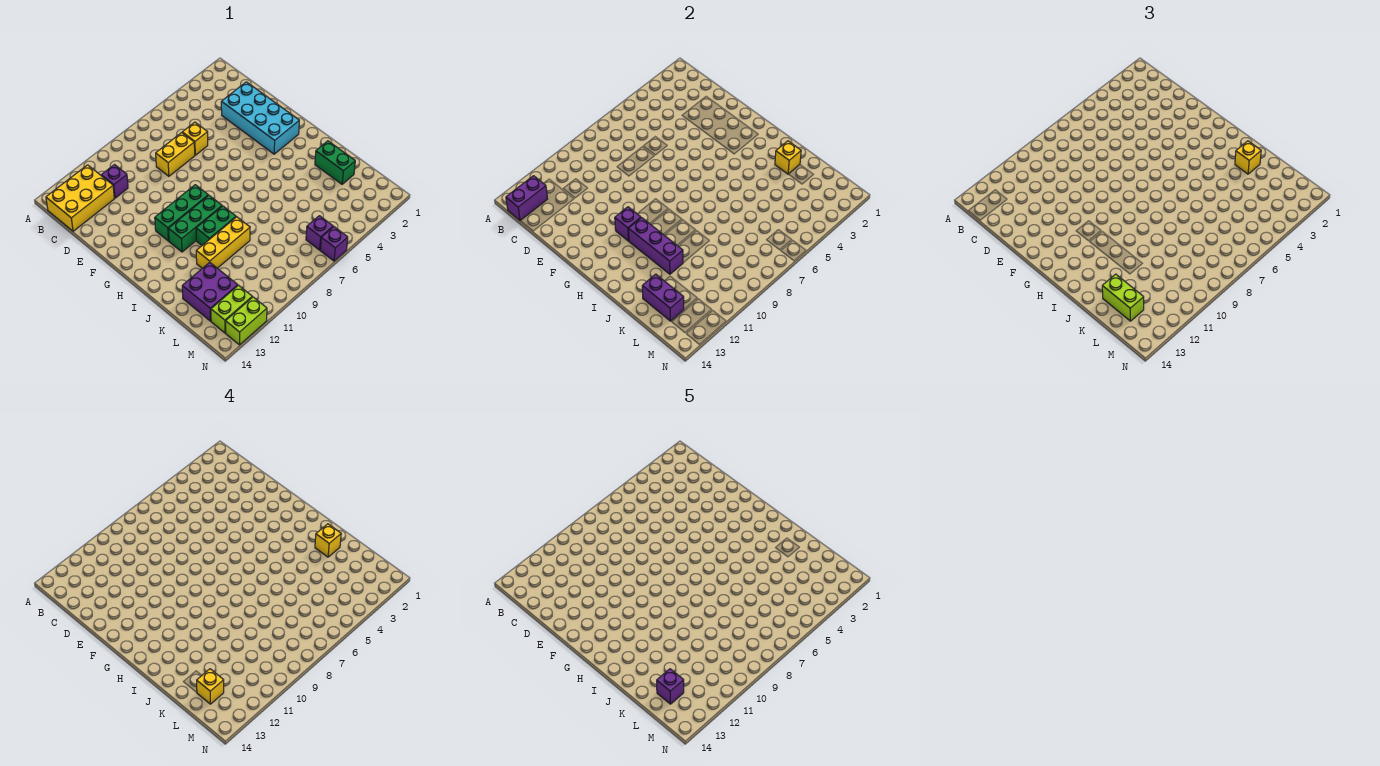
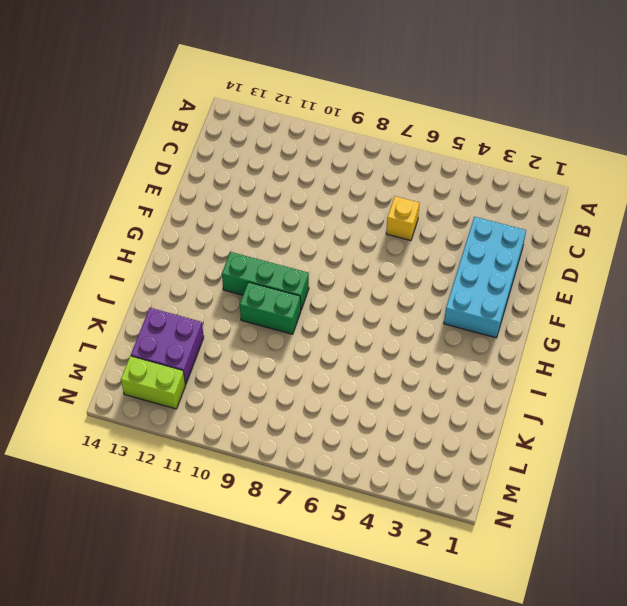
none -> yellow brick B12:C14 level 1
none -> purple brick C11 level 1
none -> yellow brick D7:D8 level 1

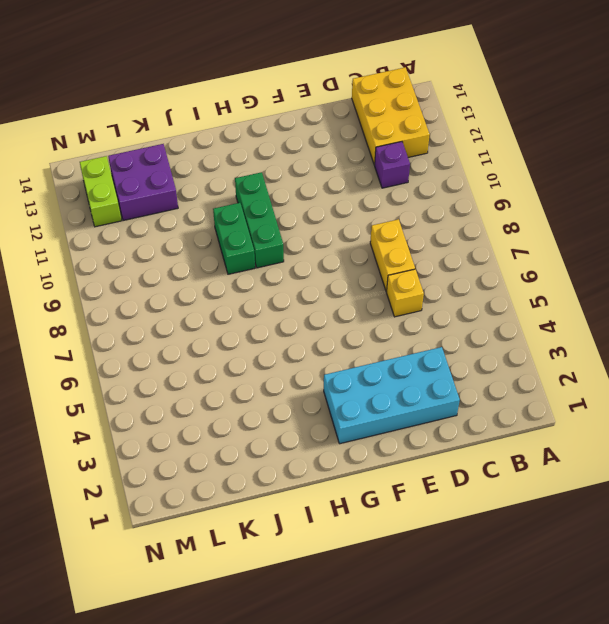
none -> green brick G9:G11 level 1
none -> green brick J2:K2 level 1
none -> yellow brick J9:J11 level 1

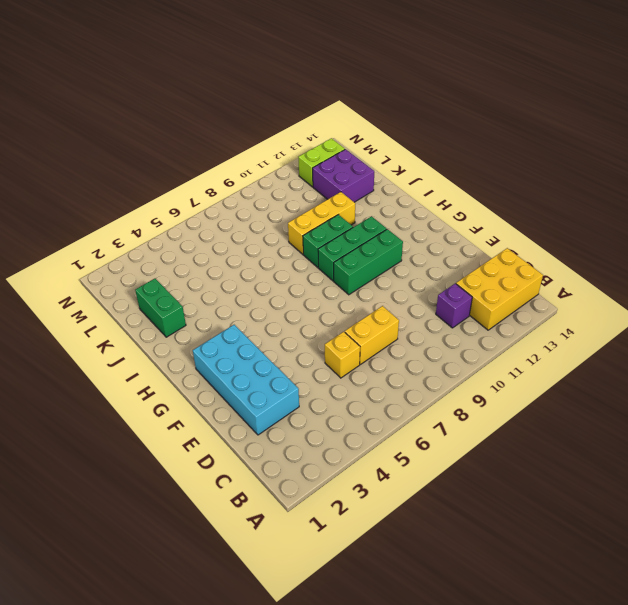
none -> purple brick M6 level 1
none -> purple brick N6 level 1
none -> lime brick N12:N13 level 1

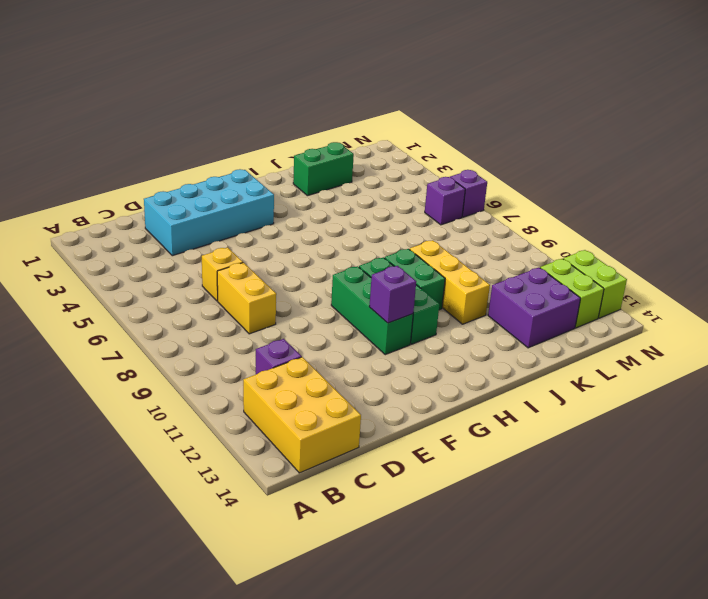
none -> purple brick B13:B14 level 2
none -> purple brick H11:J11 level 2
none -> yellow brick J2 level 2

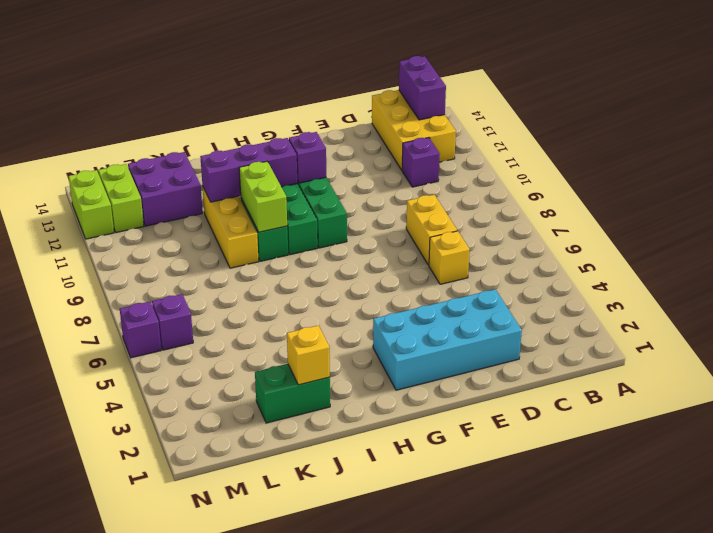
lime brick I9:I10 level 2 -> lime brick K13:L13 level 3
none -> purple brick K13:L13 level 2
none -> yellow brick J2 level 3
none -> yellow brick J2 level 4

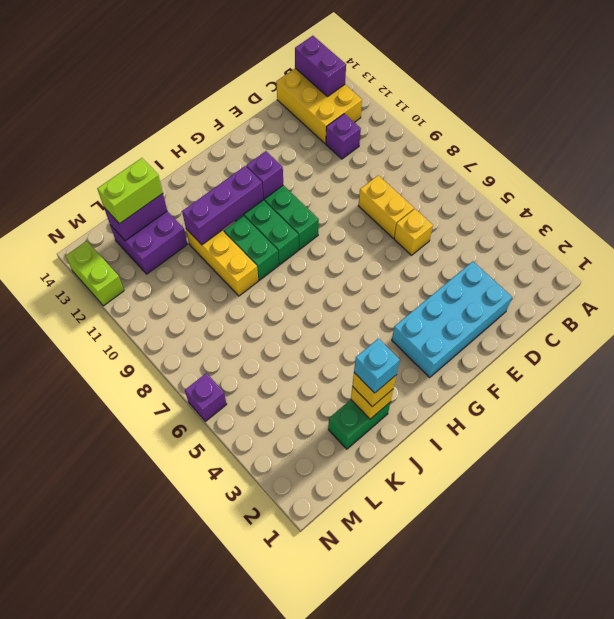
cyan brick J2 level 4 -> yellow brick J2 level 4
none -> purple brick M6 level 1
none -> lime brick M12:M13 level 1
none -> yellow brick L13 level 4

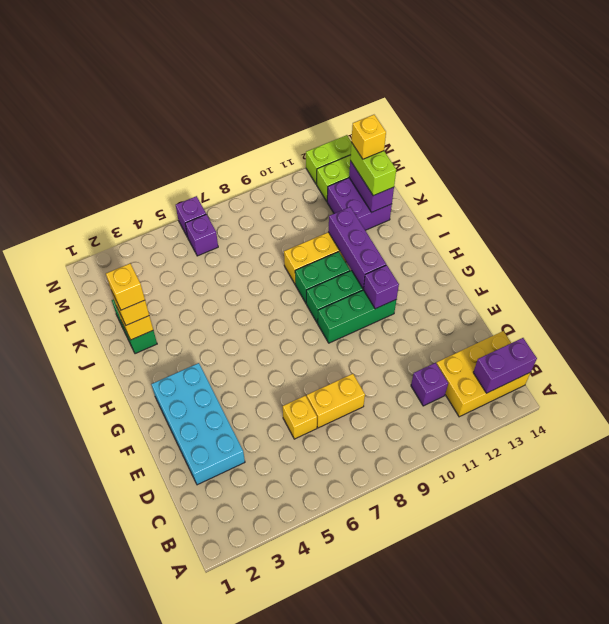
none -> purple brick L13 level 5

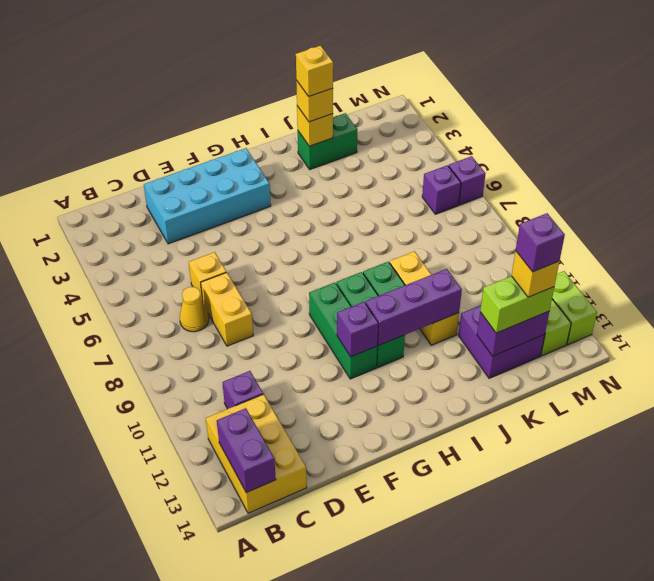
yellow cone C7 level 1 -> none

